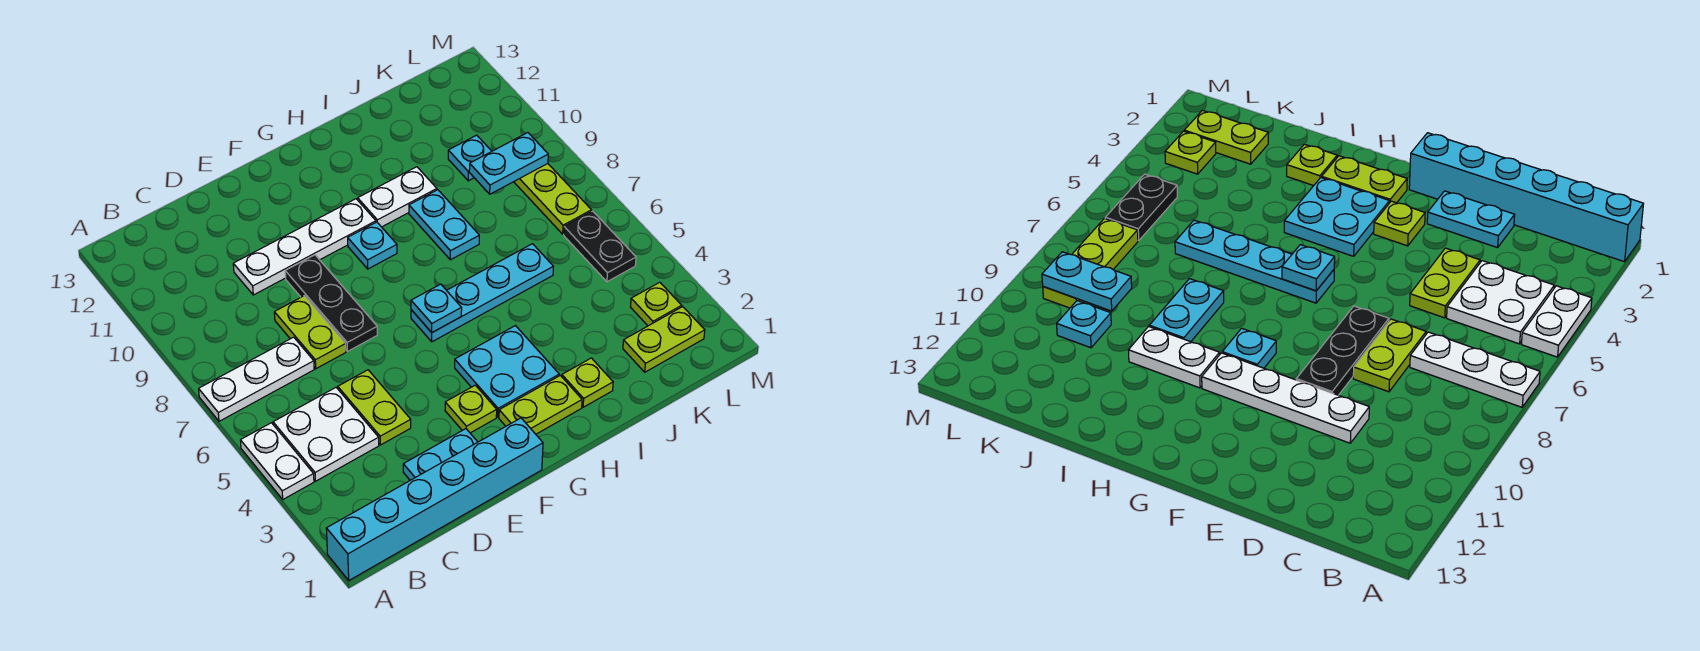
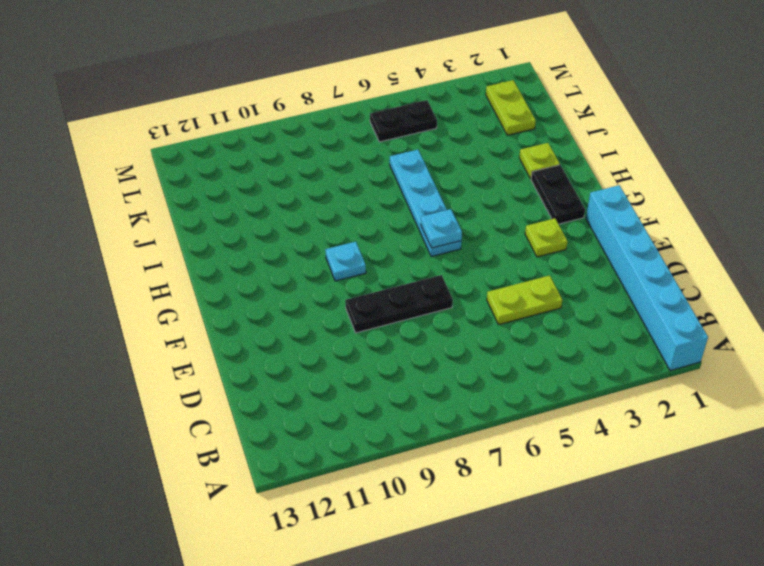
black plate G2:H2 level 1 -> lime plate G2:H2 level 1
none -> white plate A4:A5 level 1
none -> white plate A7:C7 level 1
none -> white plate B4:C5 level 1

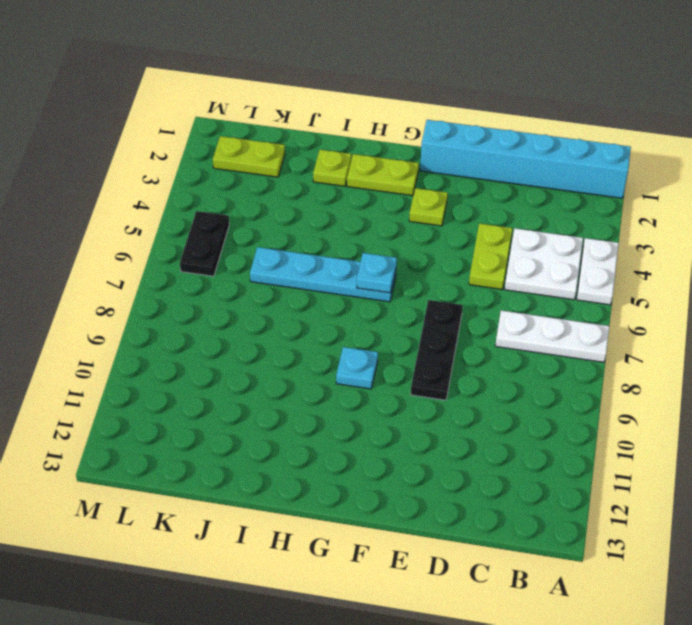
none -> cyan plate D2:E2 level 1
none -> lime plate D7:D8 level 1
none -> white plate D10:G10 level 1

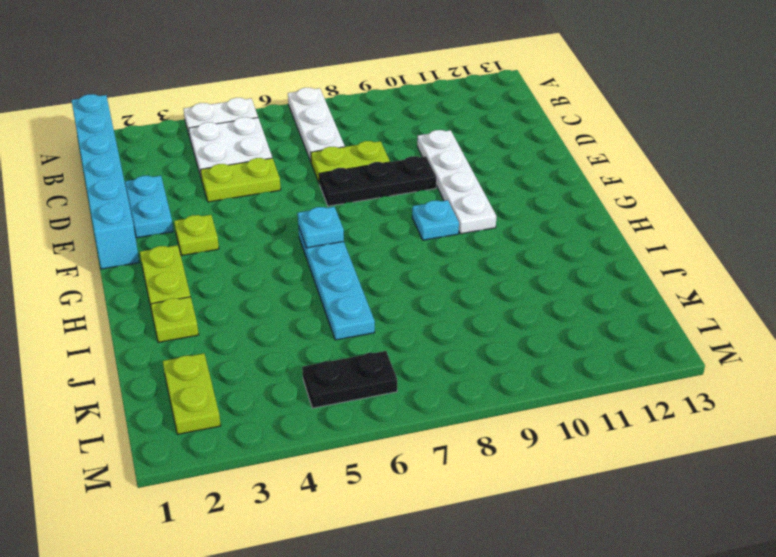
none -> cyan plate G3:H4 level 1
none -> white plate H10:I10 level 1
none -> cyan plate I8:I9 level 1

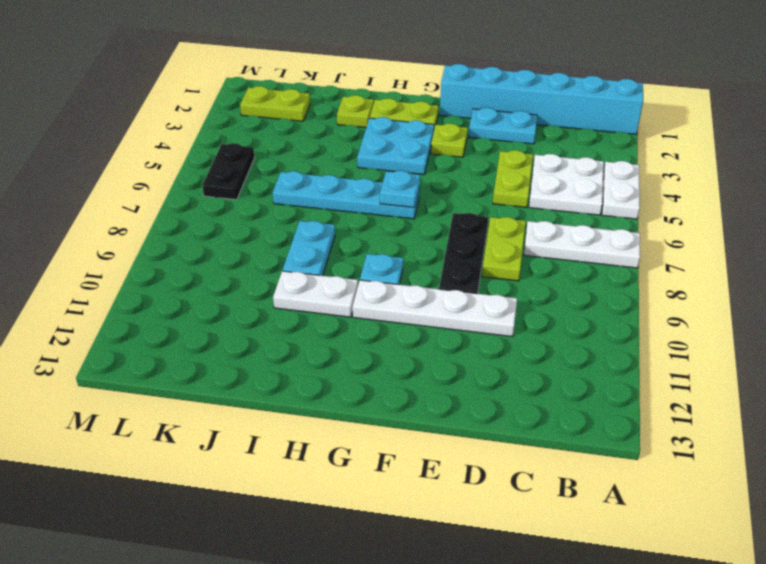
none -> cyan plate K10 level 1
none -> lime plate L3 level 1
none -> lime plate L7:L9 level 1

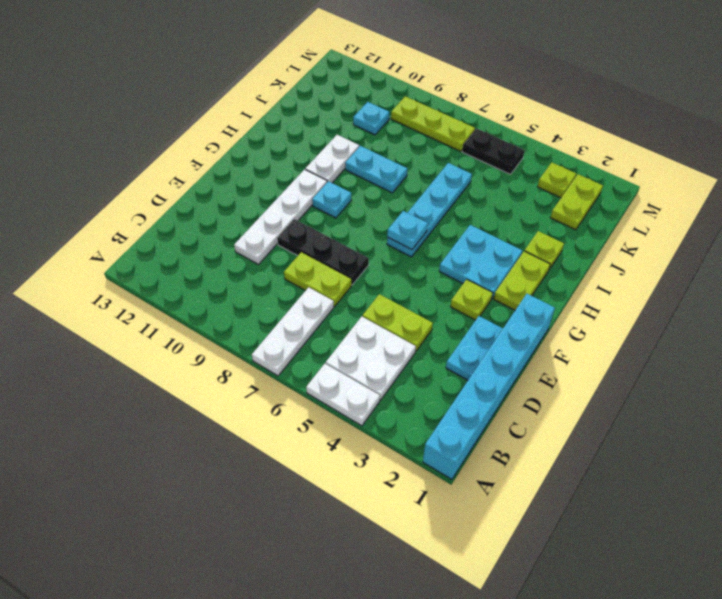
none -> cyan plate K9:L9 level 2

